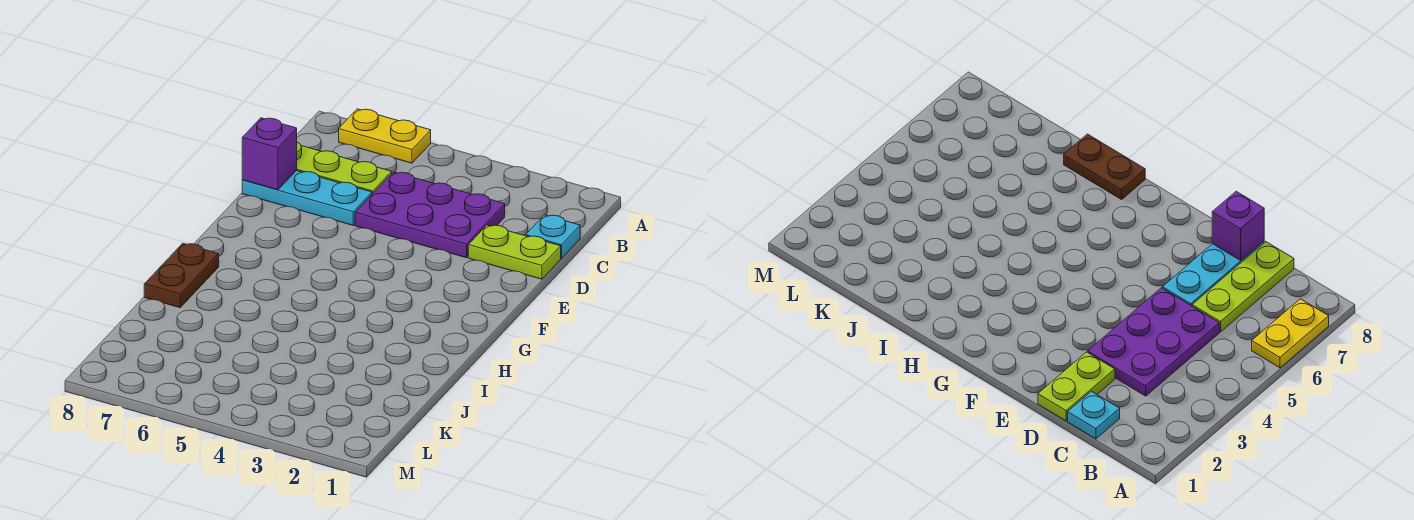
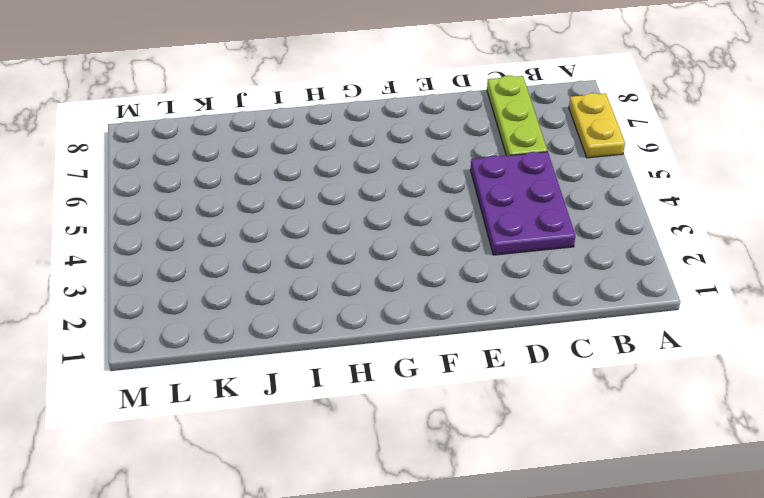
none -> cyan plate C1 level 1
none -> lime plate D1:D2 level 1

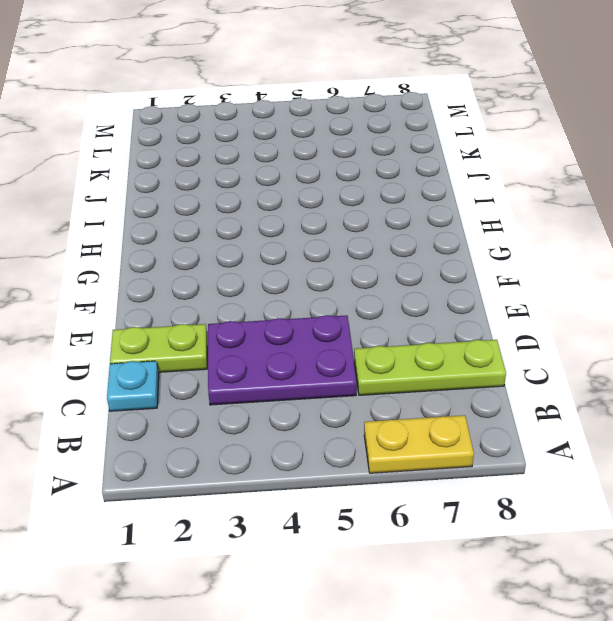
none -> cyan plate D6:D8 level 1
none -> brown plate H8:I8 level 1

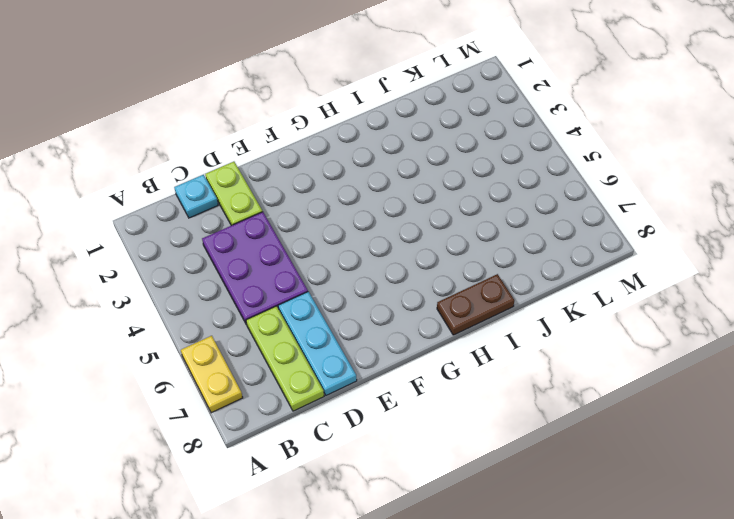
none -> purple brick D8 level 2

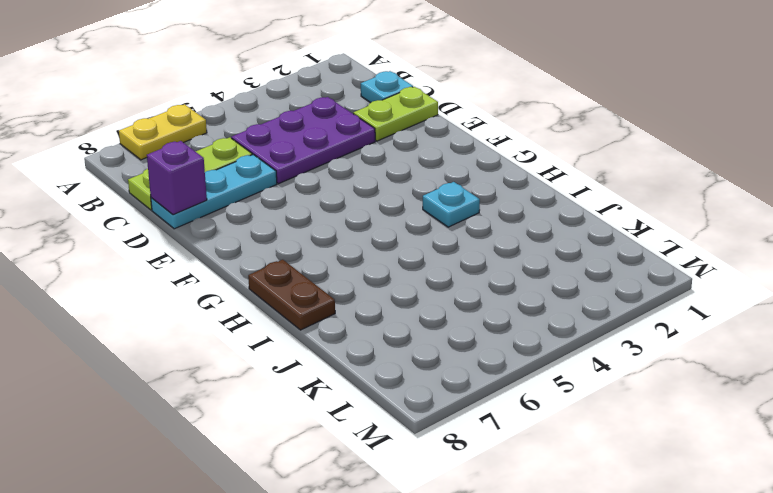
cyan plate H3 level 1 -> none

